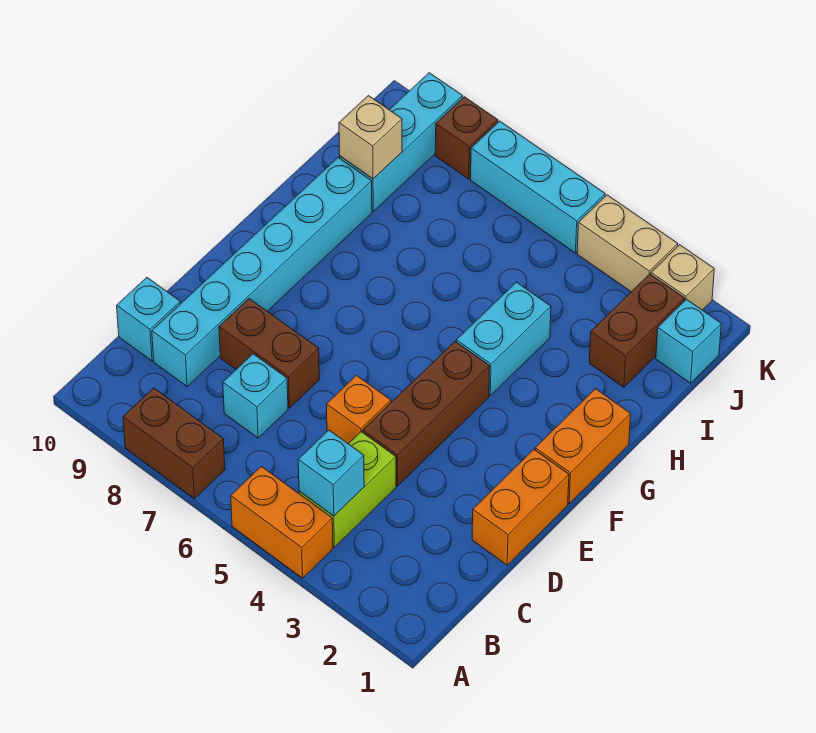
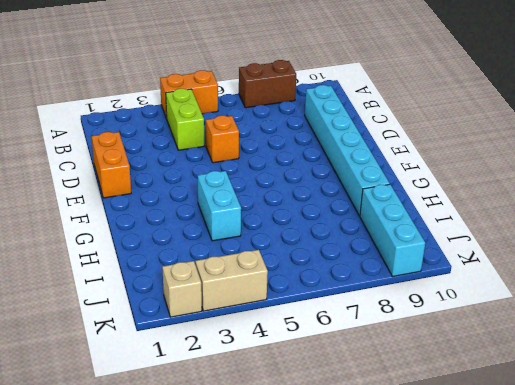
none -> cyan brick C7 level 1
none -> cyan brick C10 level 1
none -> brown brick D4:F4 level 1

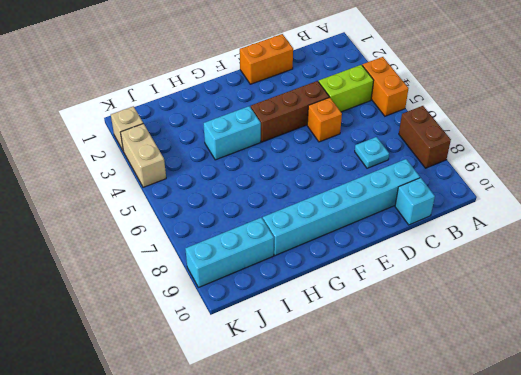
cyan plate C7 level 1 -> cyan brick C7 level 1
none -> brown brick D7:D8 level 1
none -> orange brick F1:G1 level 1
none -> brown brick I2:J2 level 1

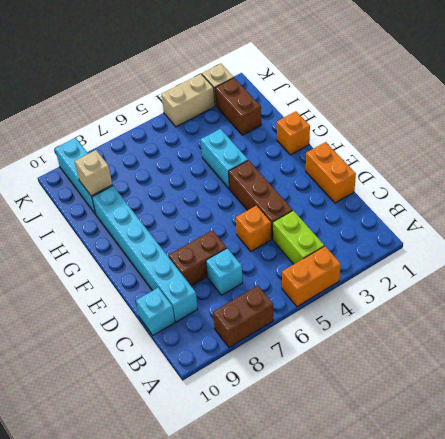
orange brick G1 level 1 -> orange brick F1:G1 level 1
none -> cyan brick J1 level 1
none -> cyan brick K5:K7 level 1
none -> brown brick K8 level 1

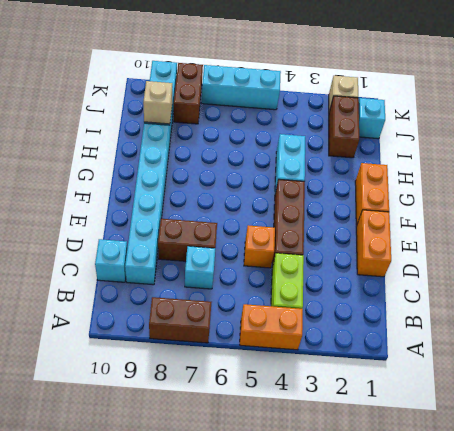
brown brick J8:K8 level 1 -> brown brick K8 level 1
none -> tan brick K3:K4 level 1
none -> cyan brick B4 level 2

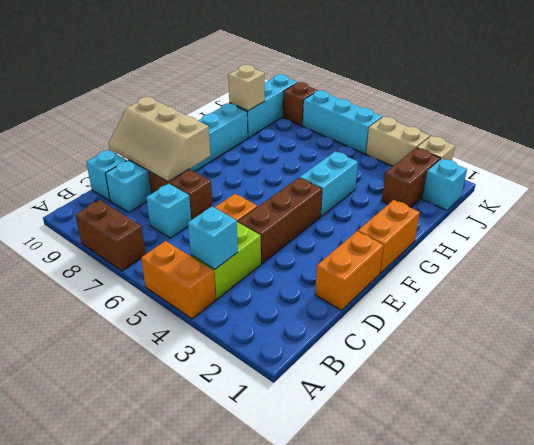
tan slope D8:E10 level 2 top E -> none

